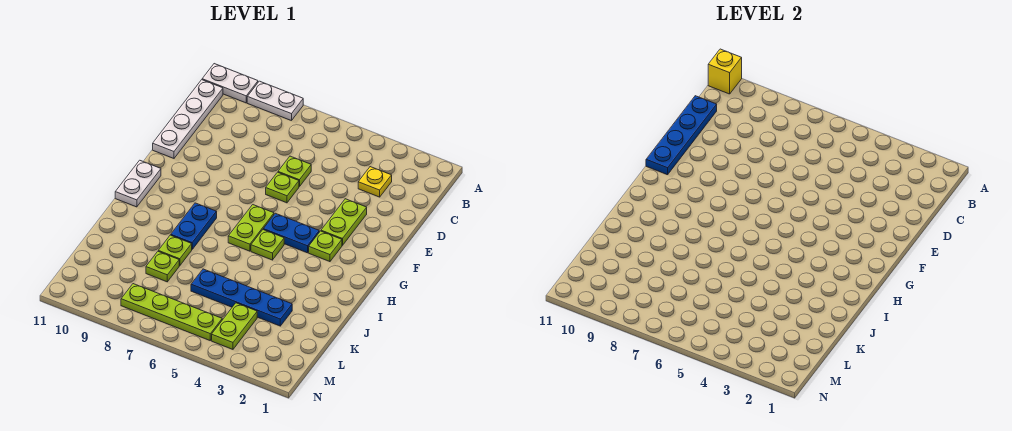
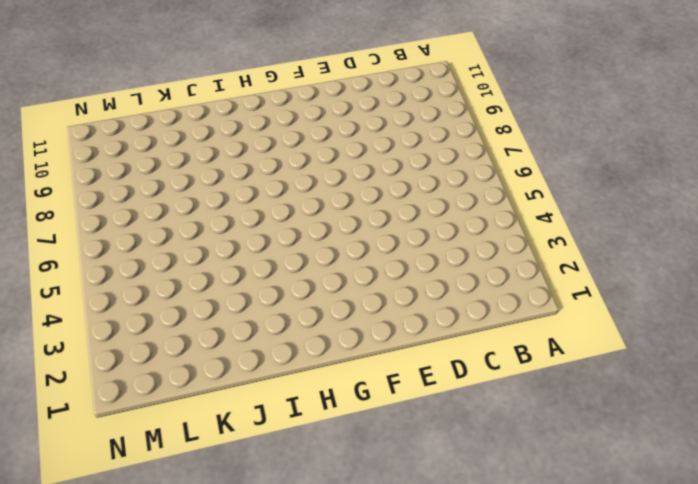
none -> white plate A8:A9 level 1
none -> white plate A10:A11 level 1
none -> white plate B11:E11 level 1

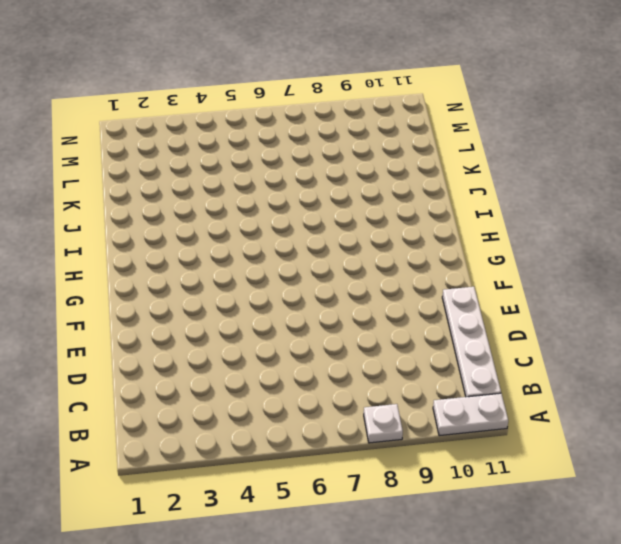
white plate A8 level 1 -> white plate A8:A9 level 1
none -> yellow plate C3 level 1
none -> lime plate D6 level 1
none -> lime plate E3:F3 level 1

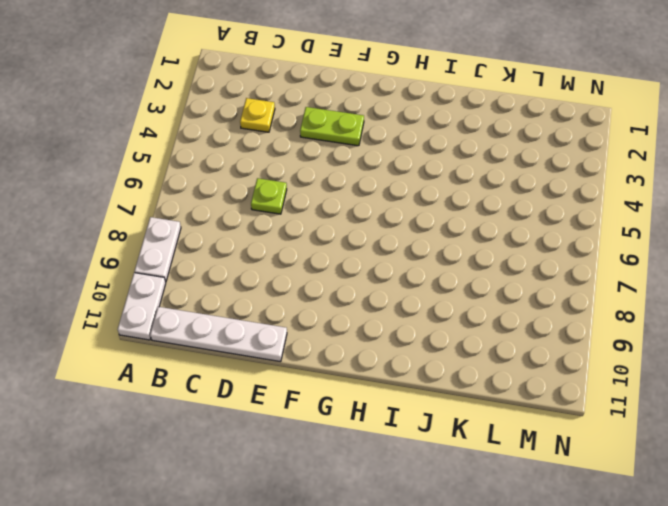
none -> lime plate E6 level 1
none -> lime plate G3 level 1
none -> blue plate G4:G5 level 1

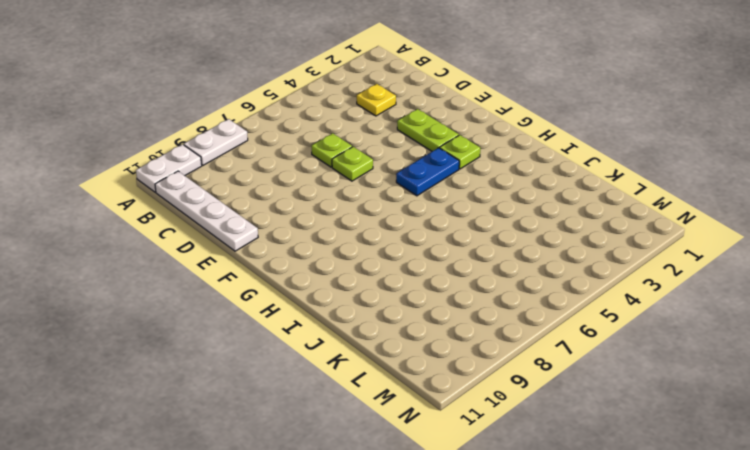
none -> lime plate G6:H6 level 1
none -> white plate G11:H11 level 1
none -> lime plate H5 level 1

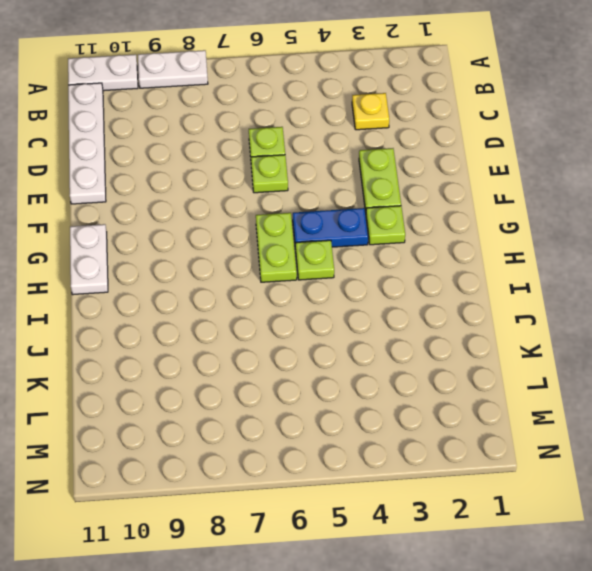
none -> blue plate H8:I8 level 1
none -> lime plate J8 level 1
none -> blue plate K3:K6 level 1

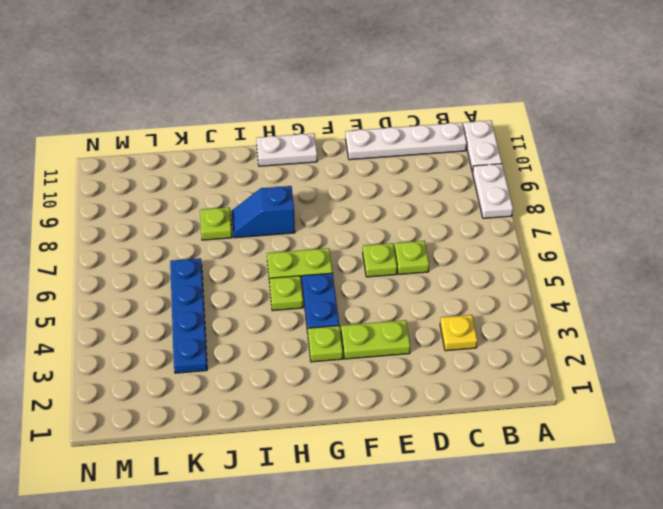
blue slope H8:I8 level 1 top H -> blue plate H8:I8 level 1
none -> lime plate K8 level 1
none -> lime plate L4:M4 level 1
none -> lime plate M5:M8 level 1

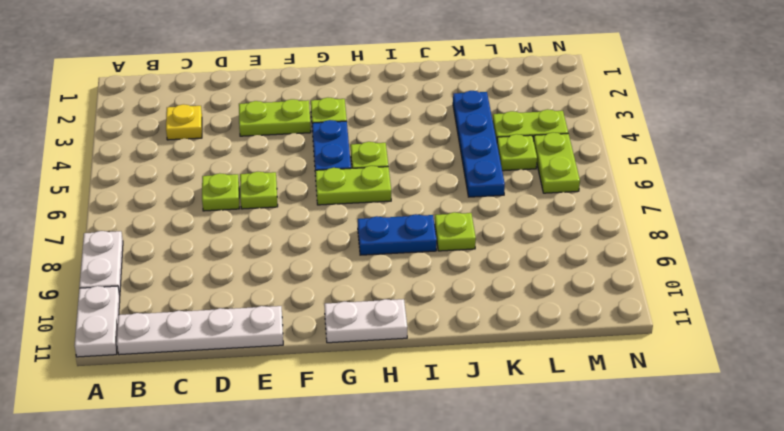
lime plate L5 level 1 -> lime plate K8 level 1
lime plate M5:M6 level 1 -> lime plate M5:M8 level 1
none -> yellow brick A11 level 2
none -> blue plate C11:F11 level 2

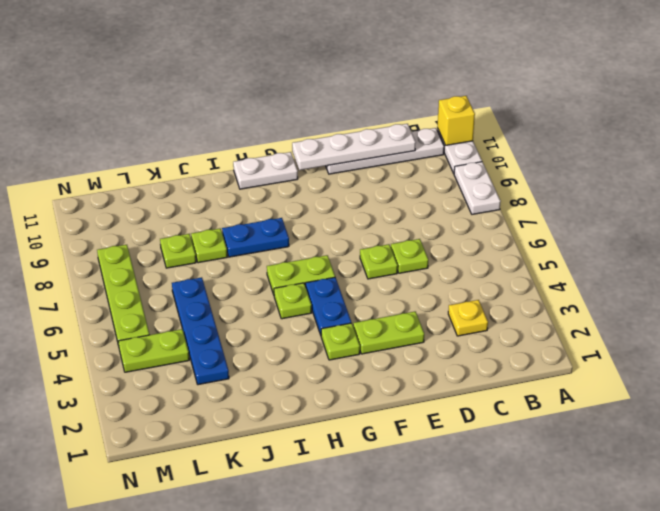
white plate C11:F11 level 2 -> blue plate C11:F11 level 2

